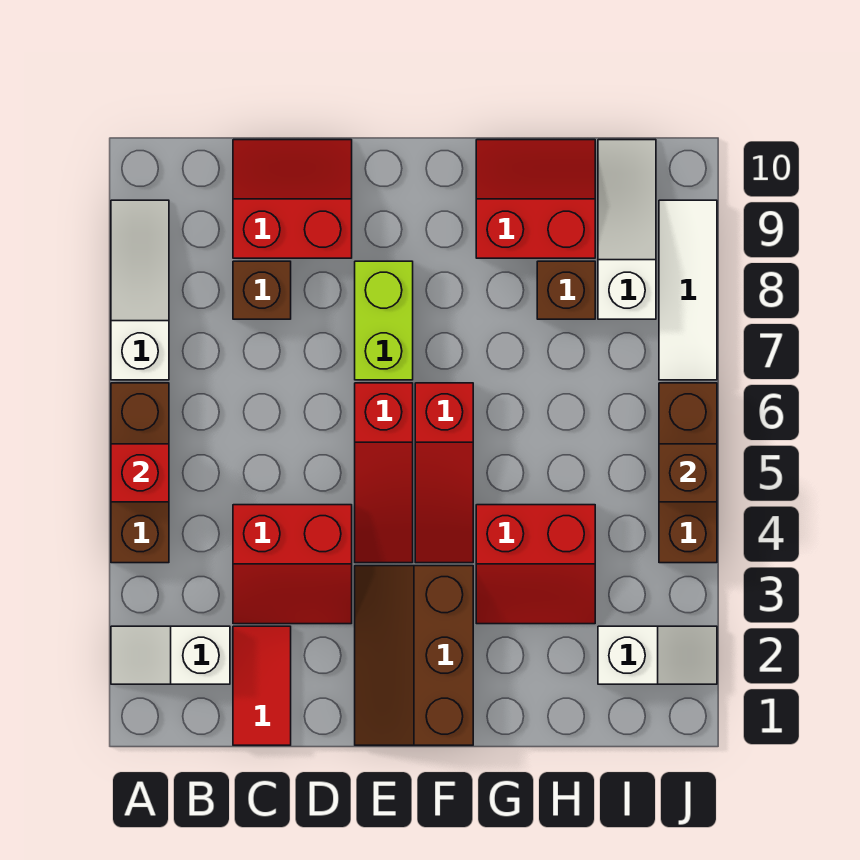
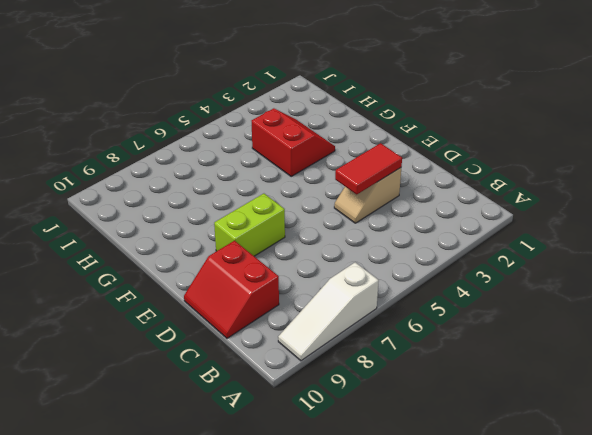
tan slope D3:D4 level 1 top 3 -> red slope C3:D4 level 1 top 4
red tile D3:D4 level 2 -> red tile C1:C2 level 1
none -> white slope A2:B2 level 1 top B
none -> brown brick A4:A6 level 1
none -> brown brick C8 level 1

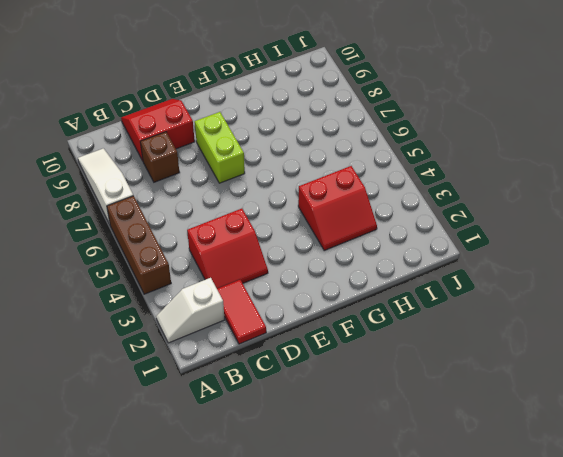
none -> brown slope E1:F3 level 1 top F
none -> red slope E4:E6 level 1 top 6
none -> red slope F4:F6 level 1 top 6

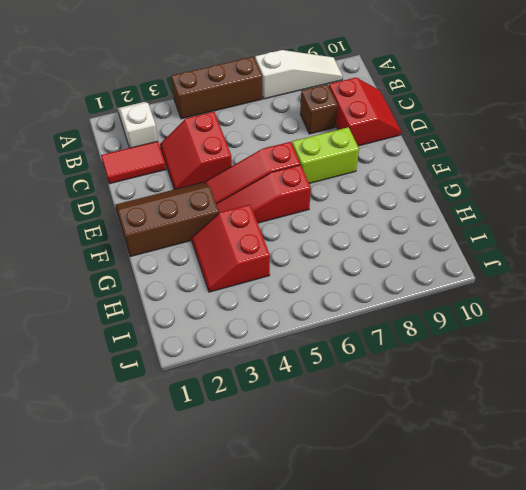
none -> red slope G9:H10 level 1 top 9
none -> brown brick H8 level 1
none -> white slope I2:J2 level 1 top I

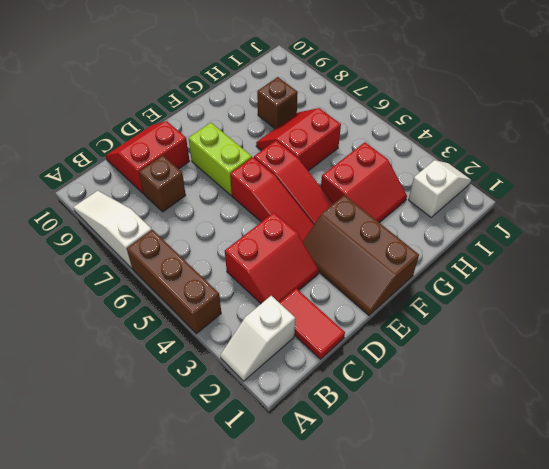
red slope G6:H7 level 1 top 6 -> red slope G9:H10 level 1 top 9
none -> white slope I8:I10 level 1 top 8
none -> brown brick J4:J6 level 1
none -> white tile J7:J9 level 1

